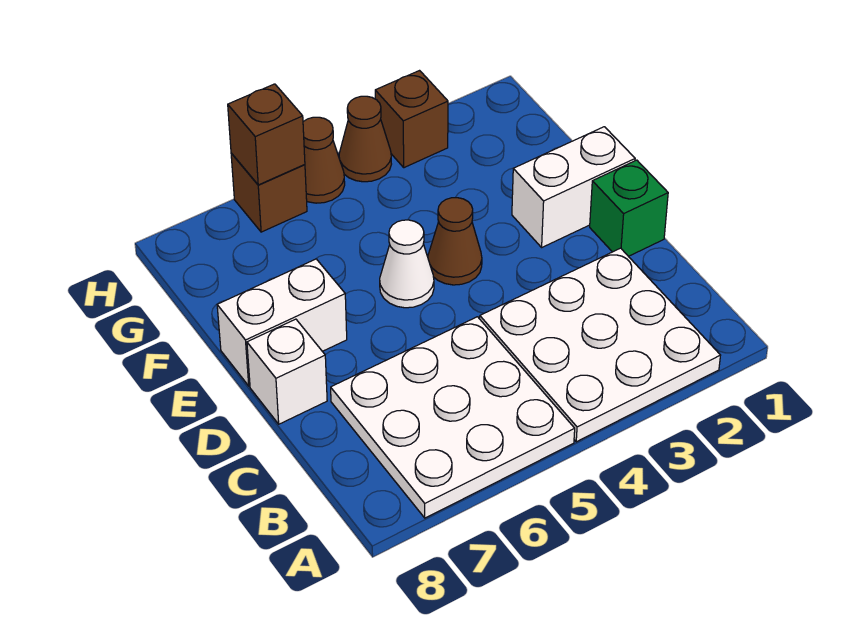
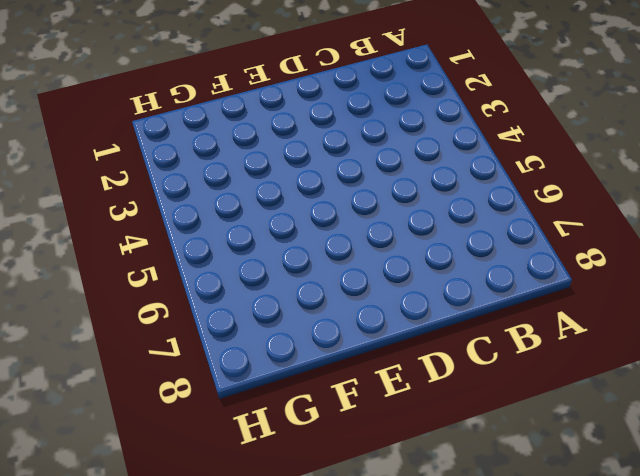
none -> white plate A2:C4 level 1
none -> white plate A5:C7 level 1
none -> green brick D1 level 1

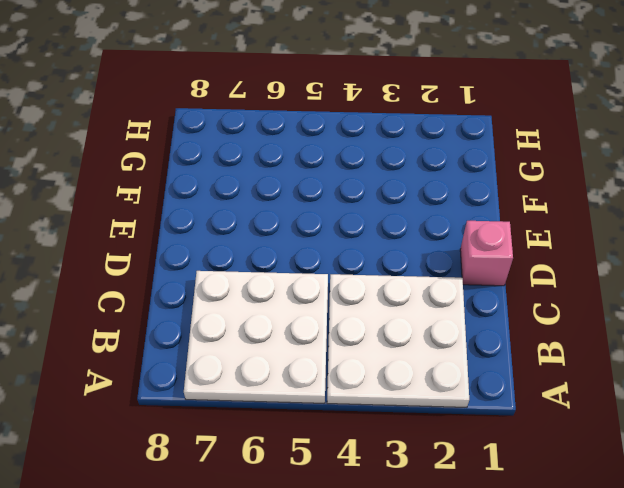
pink brick D1 level 1 -> green brick D1 level 1
none -> white brick D8 level 1
none -> white brick E1:E2 level 1
none -> brown cone E4 level 1

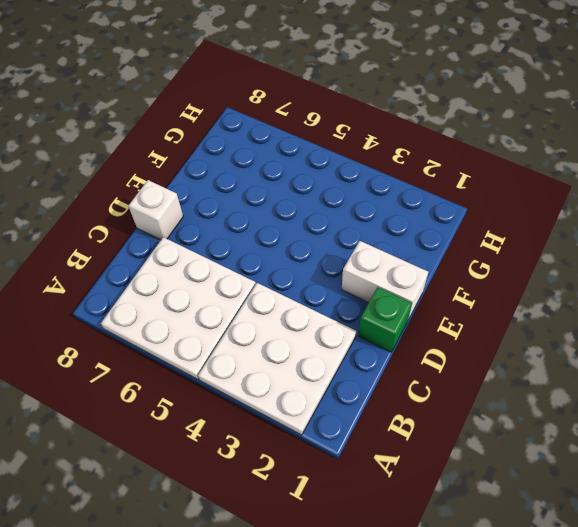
none -> brown cone E4 level 1
none -> white cone E5 level 1
none -> white brick E7:E8 level 1

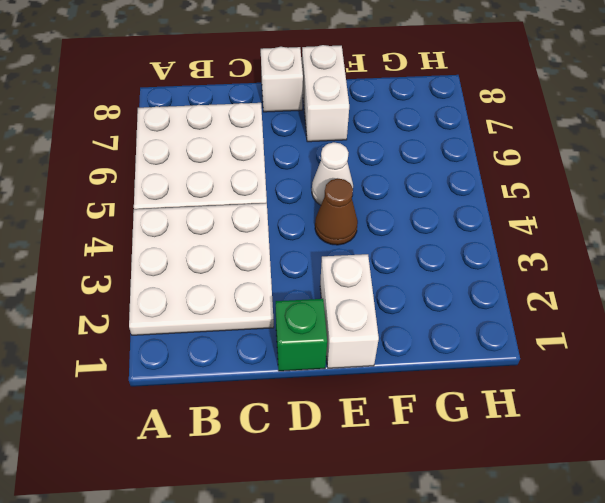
none -> brown brick H3 level 1
none -> brown cone H4 level 1
none -> brown cone H5 level 1

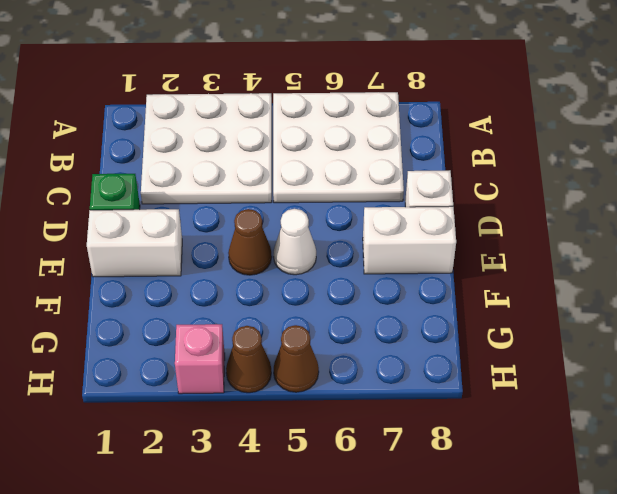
pink brick H3 level 1 -> brown brick H3 level 1
none -> brown brick H6 level 1
none -> brown brick H6 level 2

